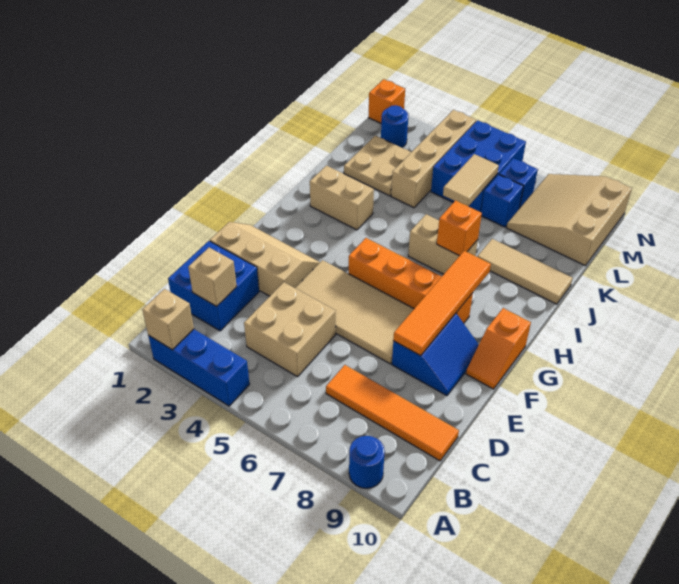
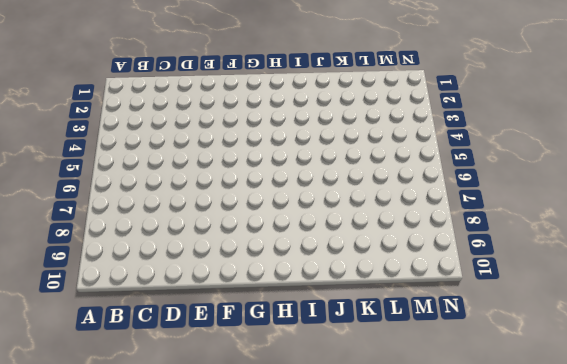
none -> blue brick A2:A4 level 1
none -> blue round brick A9 level 1
none -> blue brick C1:D2 level 1

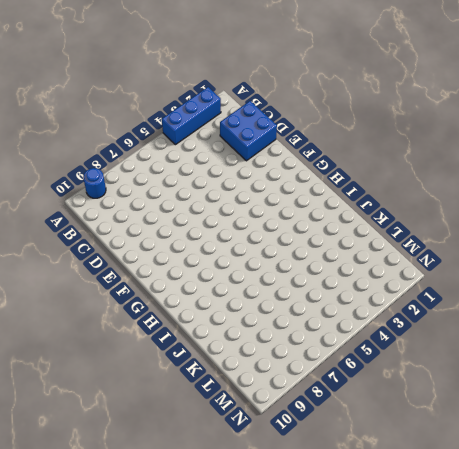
none -> tan brick C4:D5 level 1
none -> orange tile C7:C10 level 1
none -> tan slope E1:F3 level 1 top E

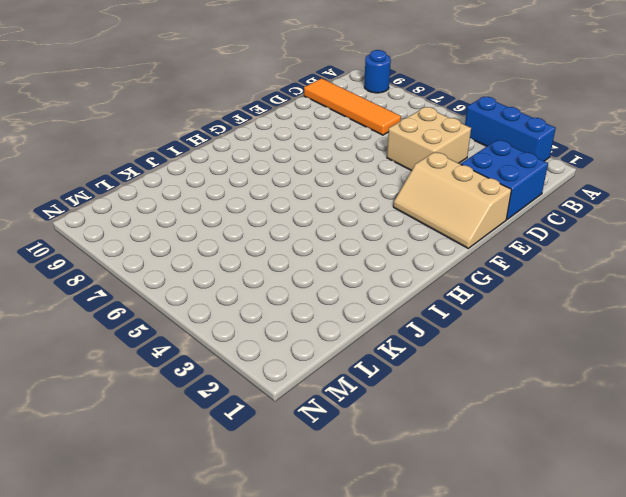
none -> tan tile E4:F7 level 1
none -> blue slope E8:F9 level 1 top 8
none -> orange slope F10:G10 level 1 top G

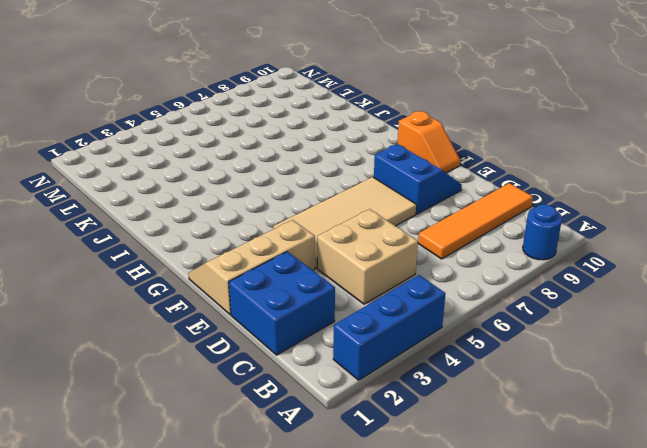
none -> orange brick G5:G8 level 1
none -> tan brick I2:I3 level 1
none -> tan brick I6:I7 level 1

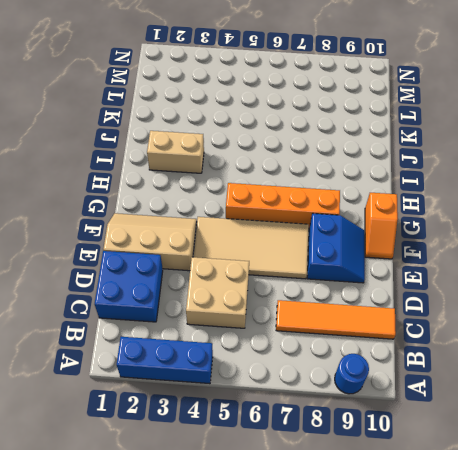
none -> tan brick I6:I7 level 1
none -> tan tile J8:J10 level 1
none -> tan plate K2:L3 level 1

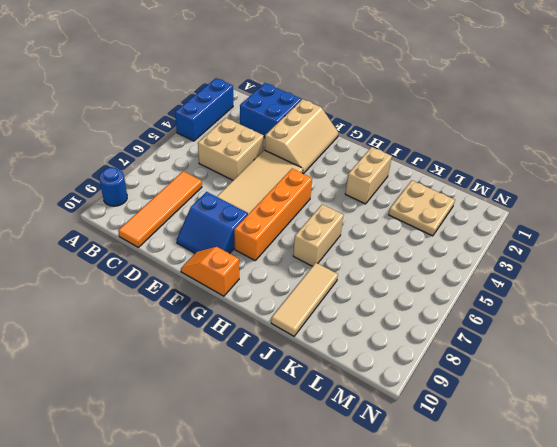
none -> tan brick K4:N4 level 1
none -> blue brick L5:N6 level 1
none -> blue brick L7 level 1

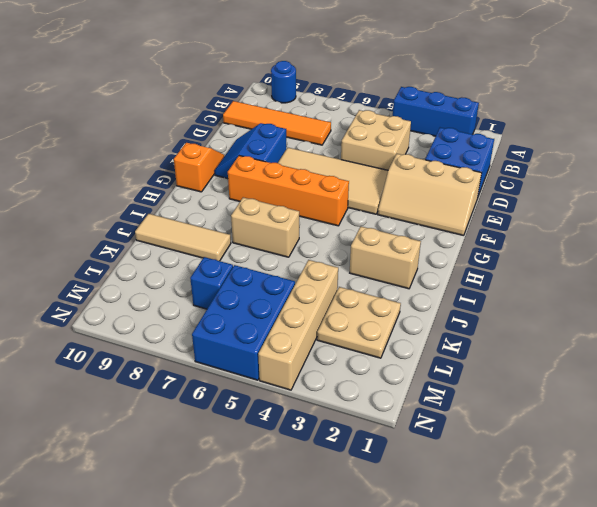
none -> tan slope L8:N10 level 1 top 10
none -> blue round brick M2 level 1
none -> blue brick M7 level 1

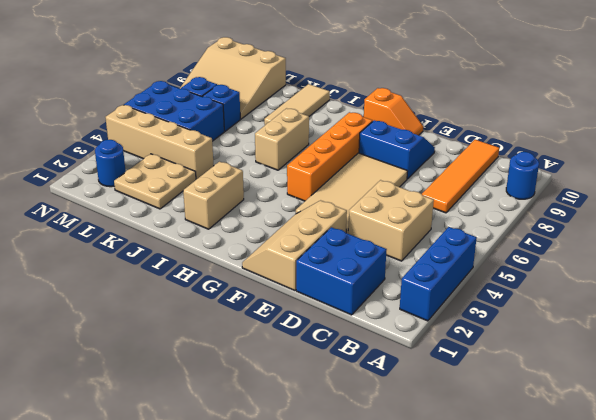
none -> orange brick N1 level 1
none -> tan brick A2 level 2
none -> tan brick C2 level 2

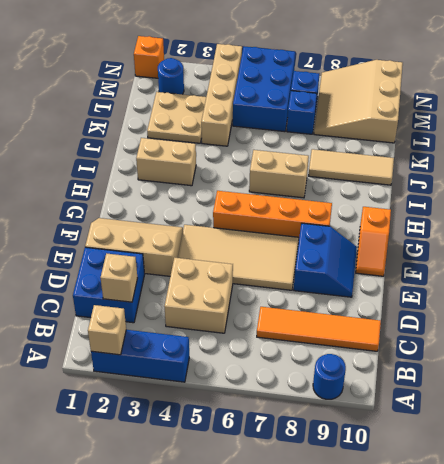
none -> orange tile E8:H8 level 2
none -> orange brick I7 level 2
none -> tan tile K6:L6 level 2

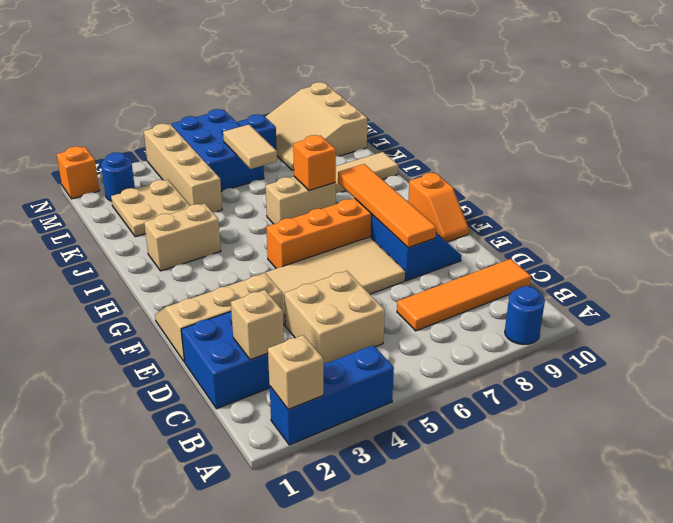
none -> blue brick L7 level 1

